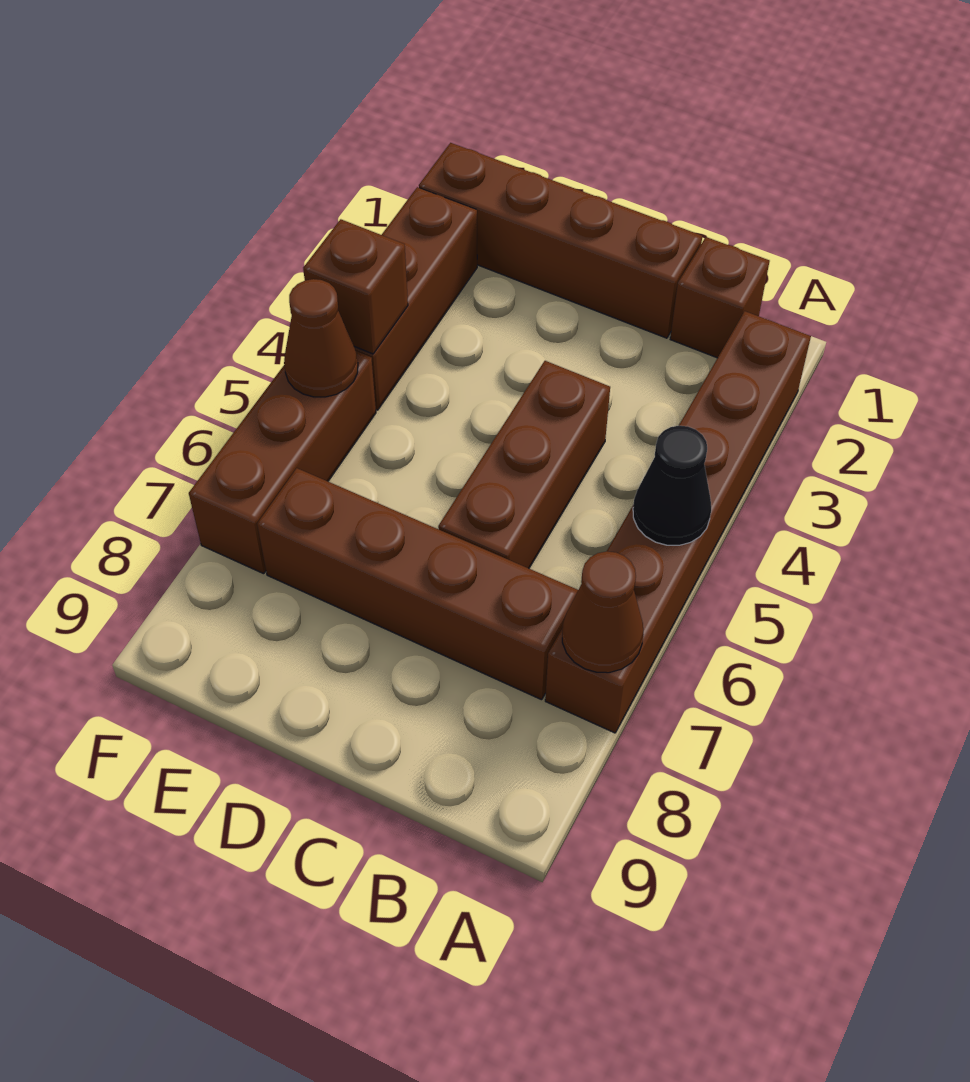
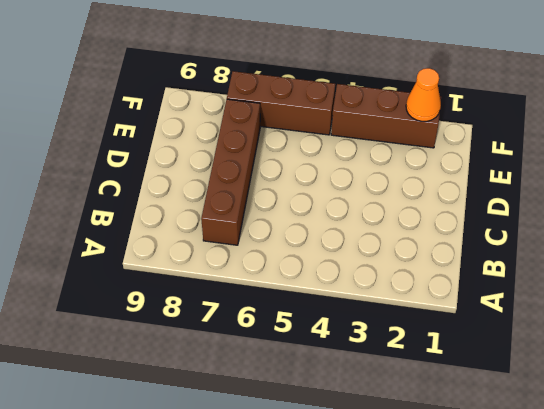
orange cone F2 level 2 -> none
none -> brown brick A2:A7 level 1
none -> brown brick B1 level 1

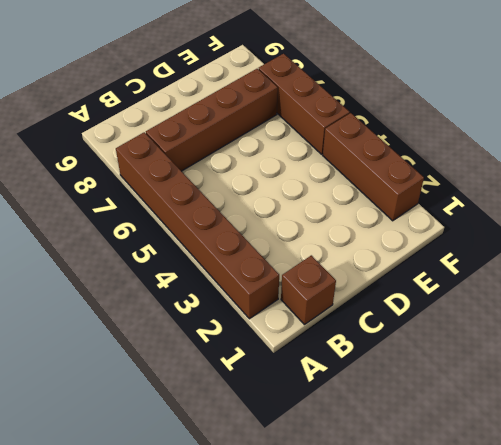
none -> brown brick C1:F1 level 1
none -> brown brick C4:C6 level 1

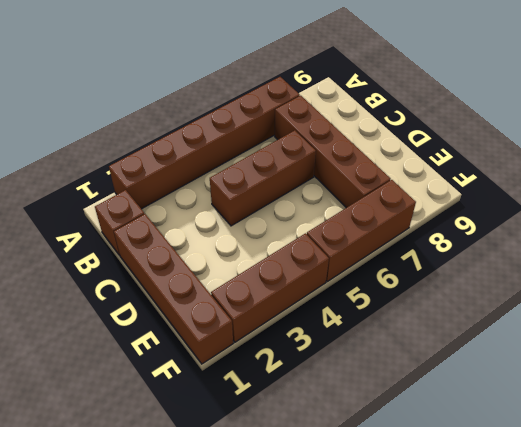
none -> black cone A5 level 2
none -> brown cone A7 level 2

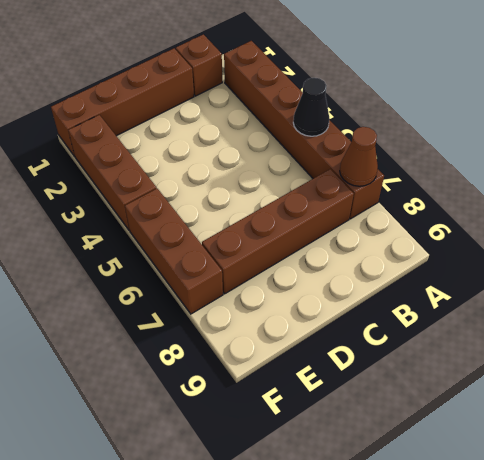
none -> brown brick C4:C6 level 1
none -> brown brick F4 level 2

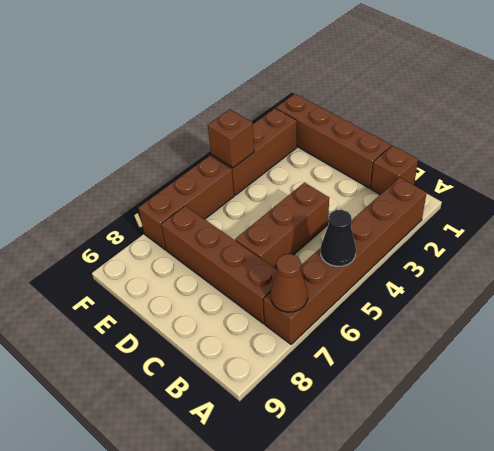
none -> brown cone F5 level 2

